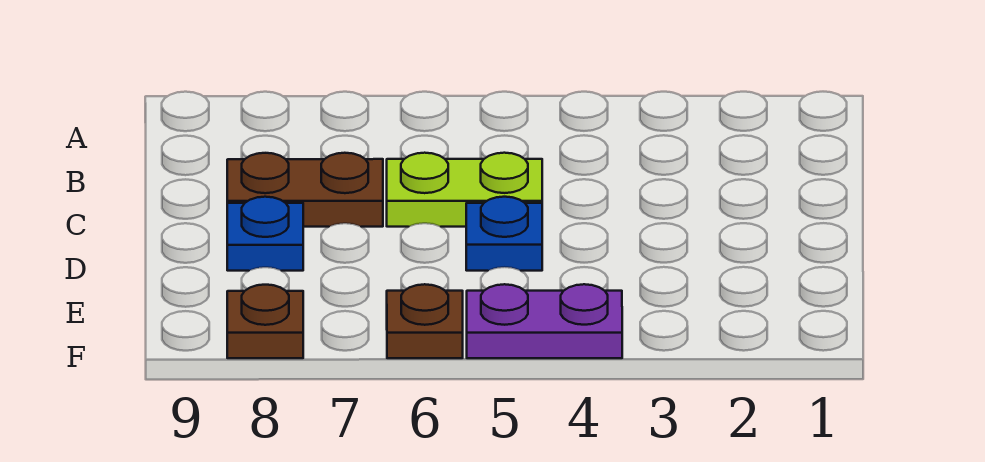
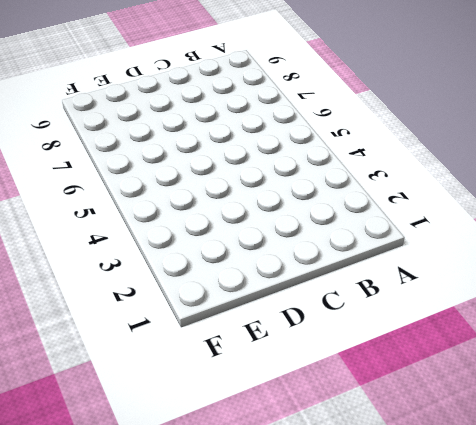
none -> lime plate C5:C6 level 1
none -> brown plate C7:C8 level 1

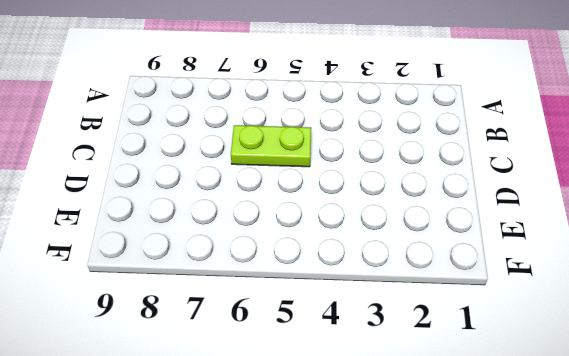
none -> brown plate C7:C8 level 1
none -> blue plate D5 level 1

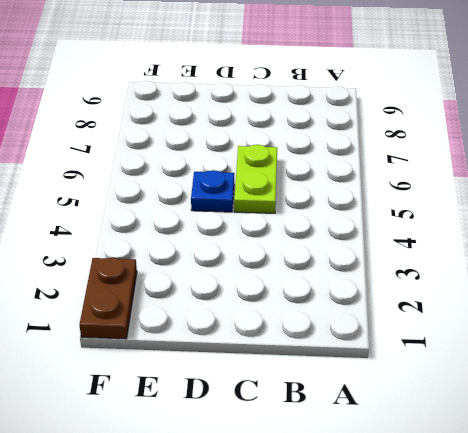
brown plate F1:F2 level 1 -> brown plate C7:C8 level 1
none -> blue plate D8 level 1
none -> purple plate F4:F5 level 1

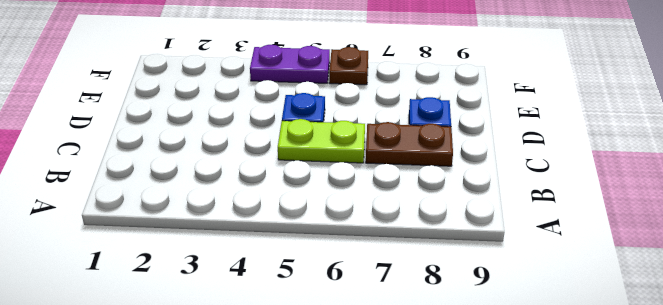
none -> brown plate F8 level 1

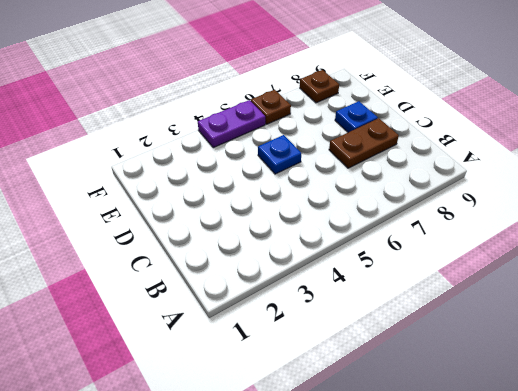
none -> lime plate C5:C6 level 1

